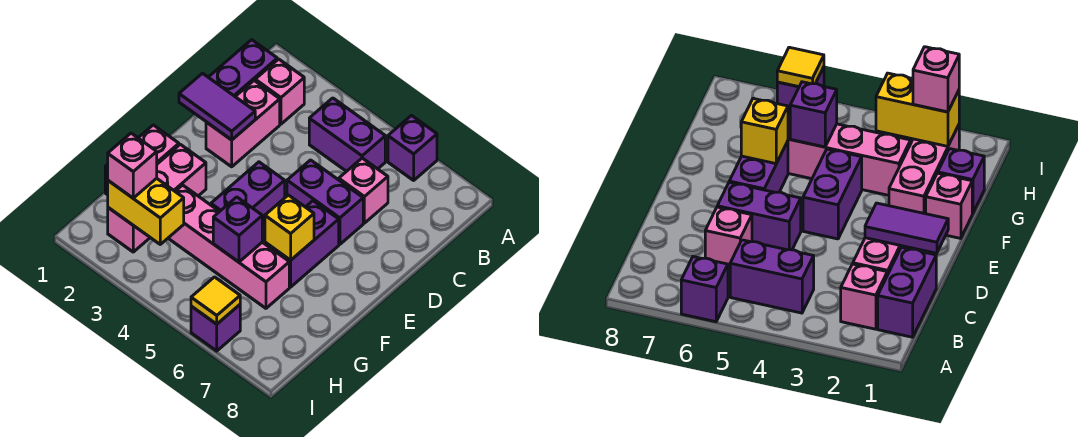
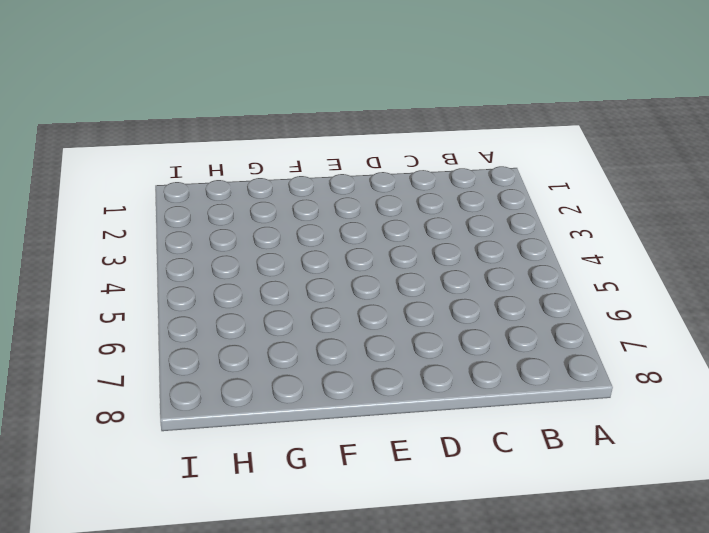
none -> purple brick A6 level 1
none -> purple brick B1:C1 level 1
none -> pink brick B2 level 1

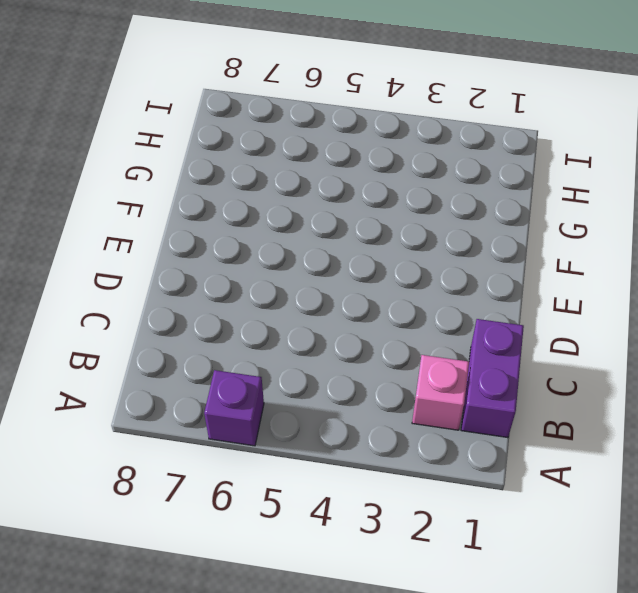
none -> purple brick B4:B5 level 1
none -> pink brick C2:D2 level 1
none -> pink brick C6 level 1

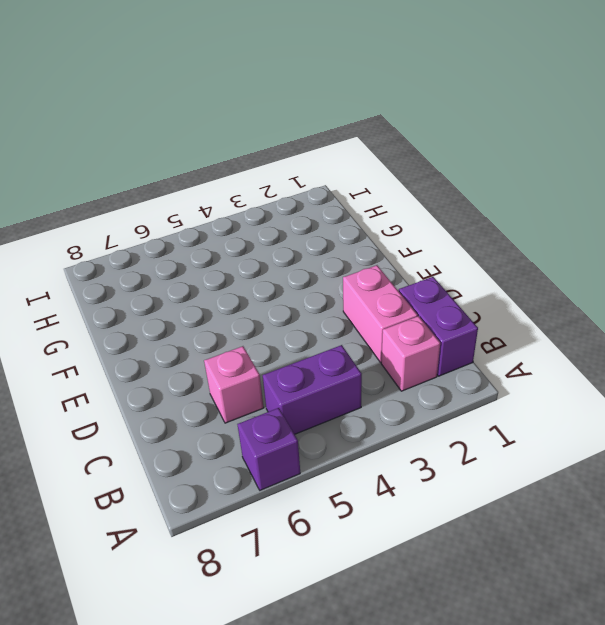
none -> purple brick D5:D6 level 1
none -> purple brick E4:F4 level 1
none -> purple brick E6:F6 level 1

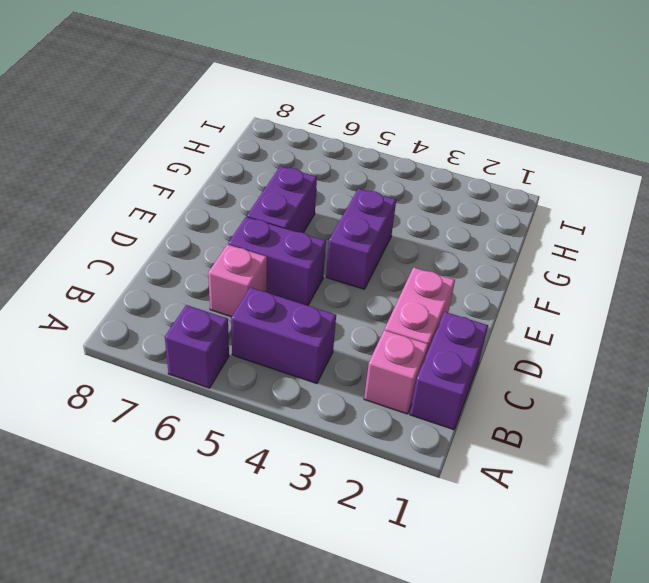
none -> pink brick F1 level 1
none -> pink brick F2:H2 level 1
none -> purple brick G1 level 1

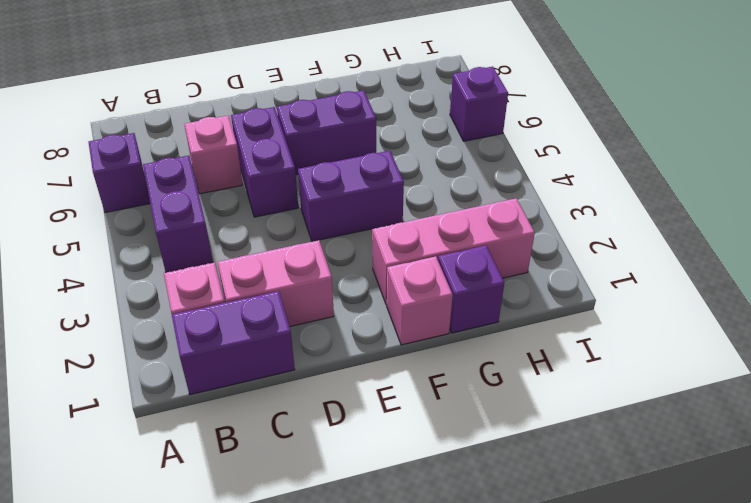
none -> pink brick G3:G6 level 1
none -> purple tile D1:D2 level 2
none -> yellow brick F6 level 2

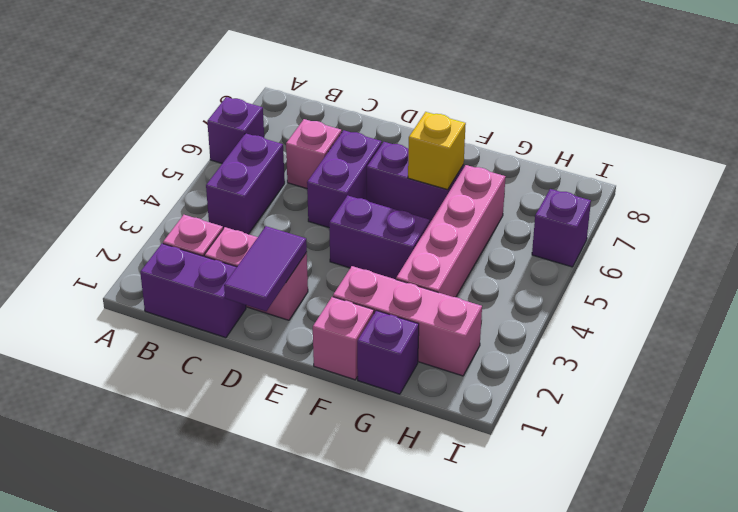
none -> purple brick G5 level 2
none -> yellow brick H2:H3 level 2
none -> yellow tile I6 level 2

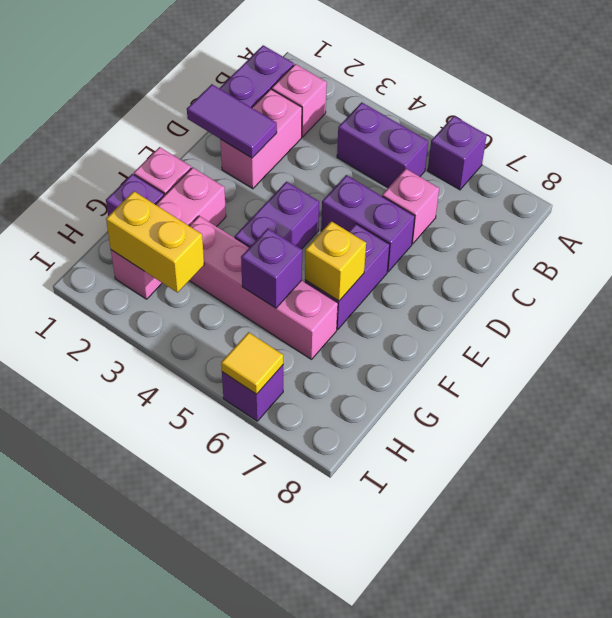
none -> pink brick H2 level 3

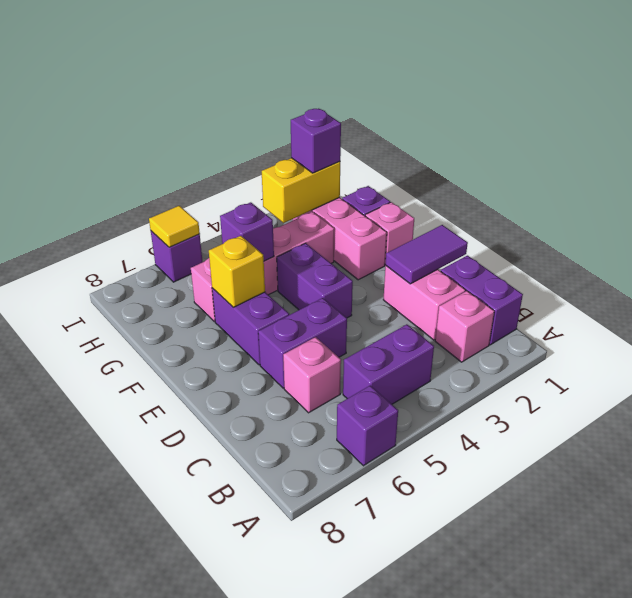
purple brick H2 level 3 -> pink brick H2 level 3

